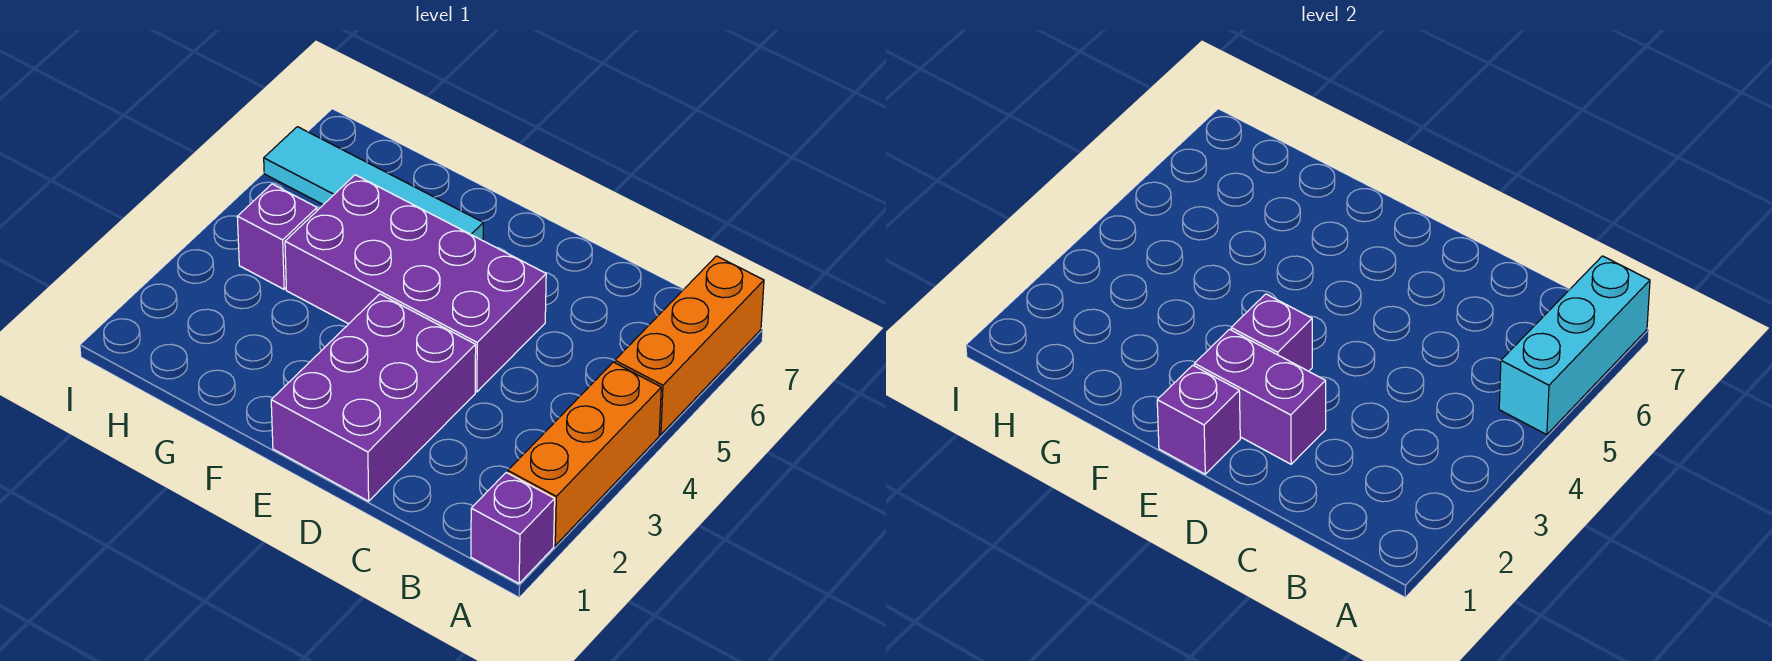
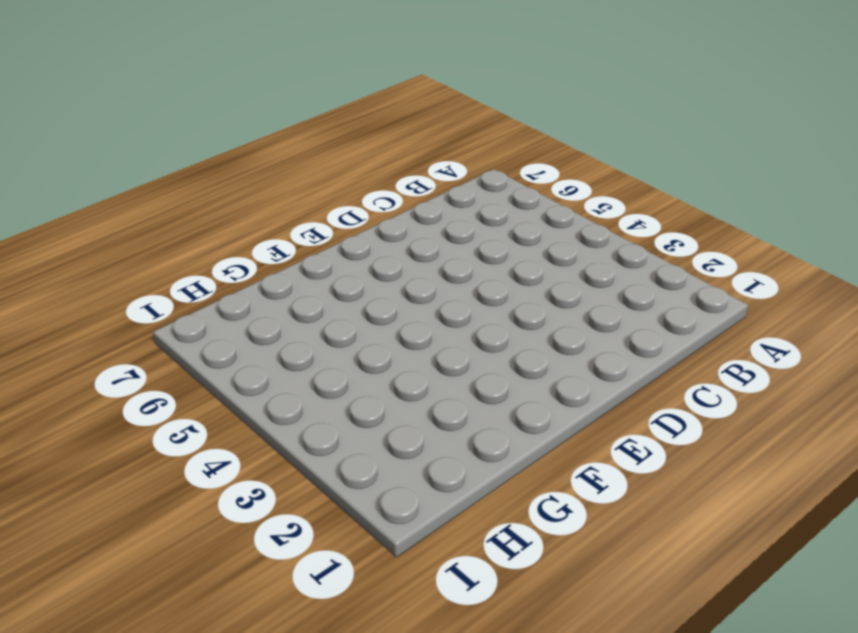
none -> purple brick A1 level 1
none -> orange brick A2:A4 level 1

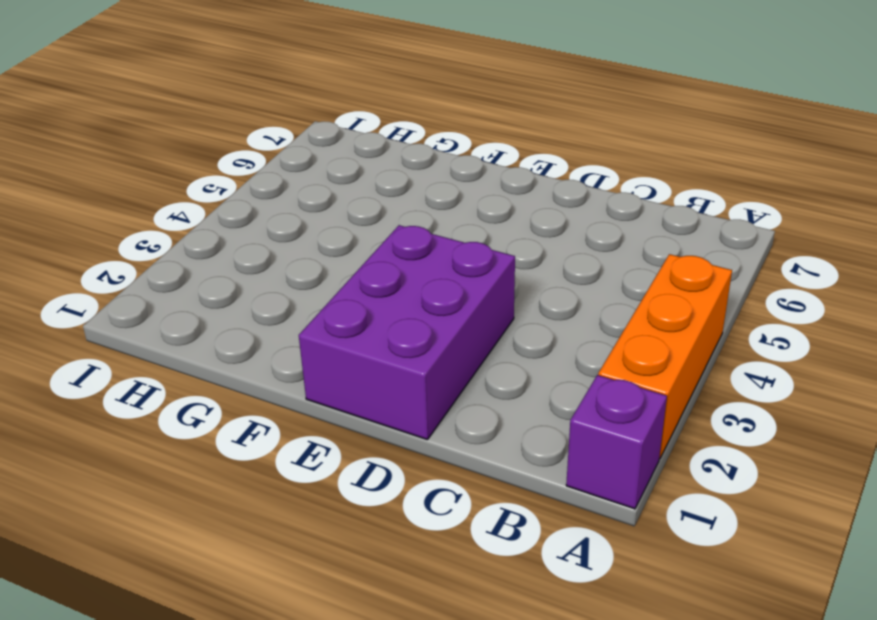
none -> orange brick A5:A7 level 1
none -> purple brick D4:G5 level 1

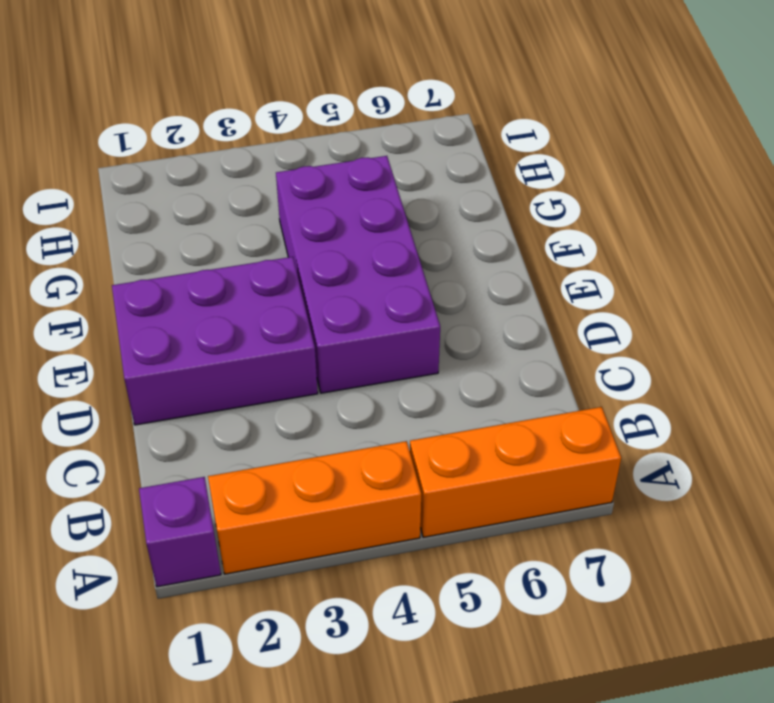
none -> cyan tile F6:I6 level 1
none -> purple brick H4 level 1

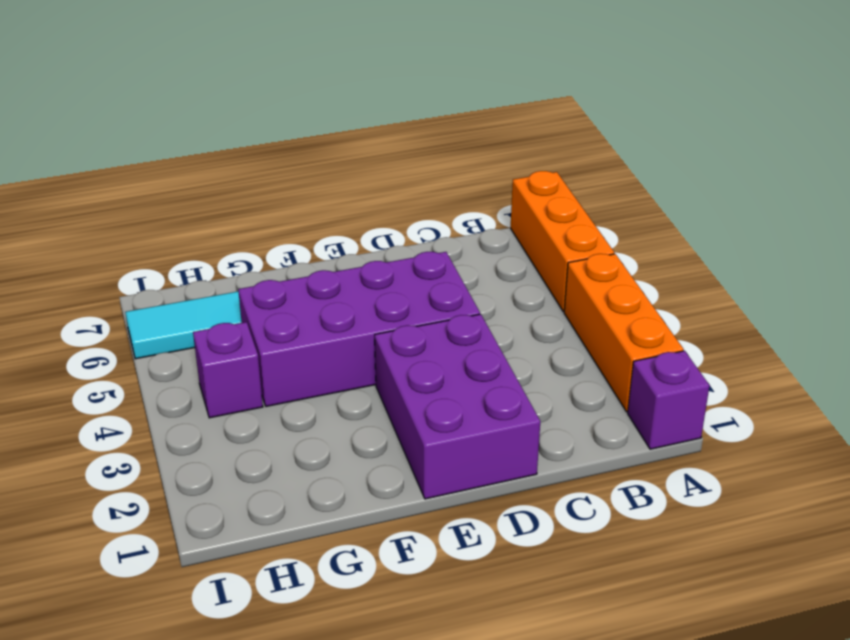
none -> cyan brick A5:A7 level 2
none -> purple brick D2:E2 level 2

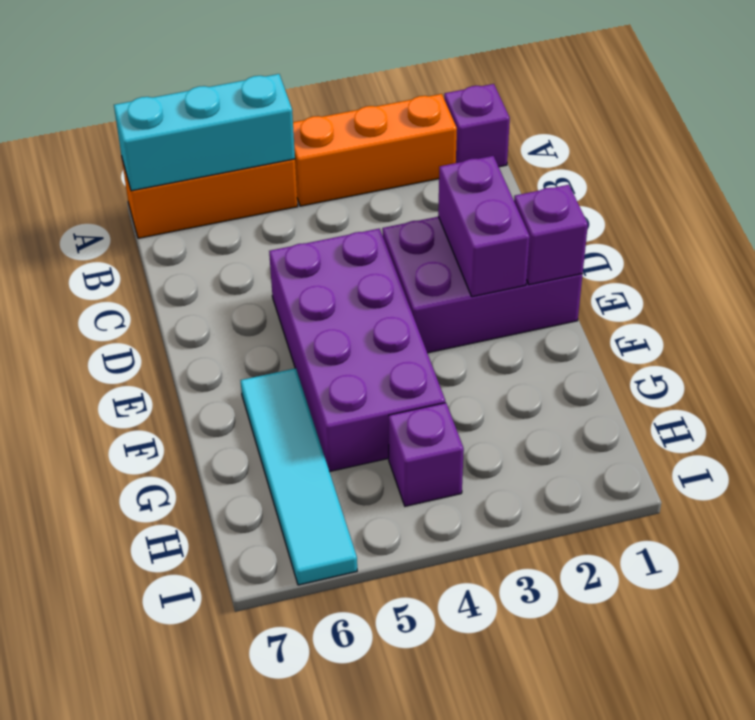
none -> purple brick E3 level 2

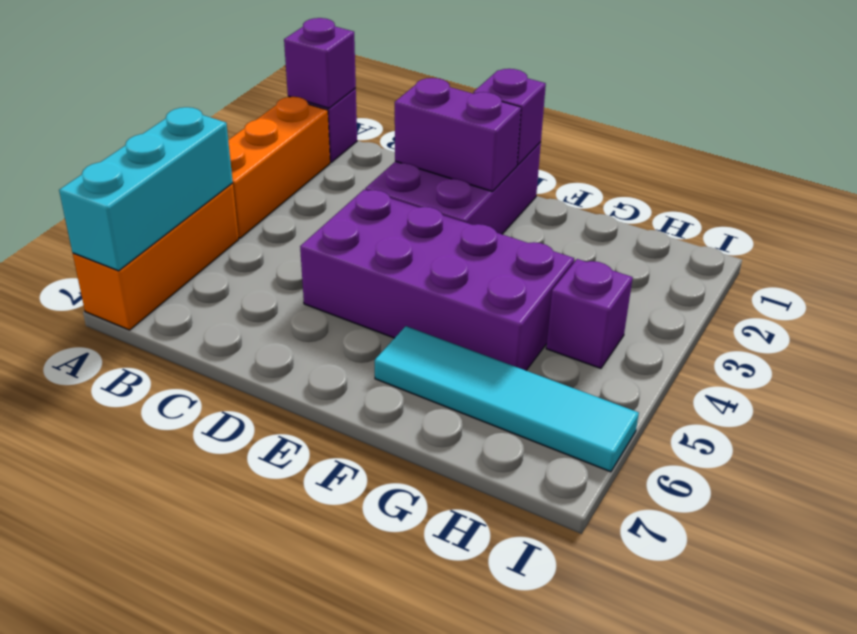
purple brick A1 level 2 -> purple brick E3 level 2

